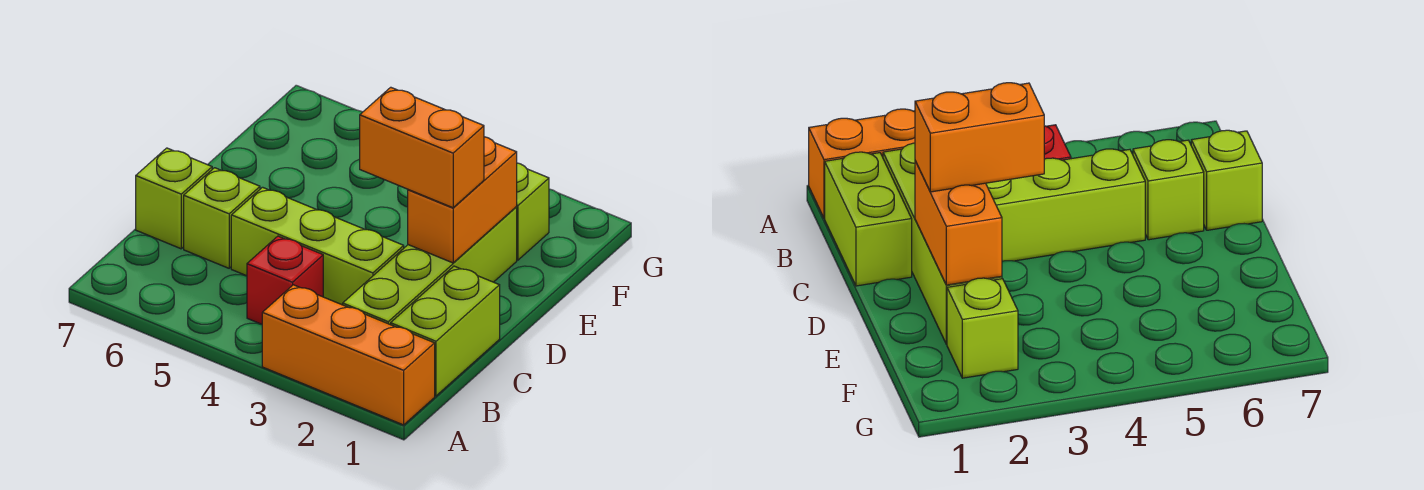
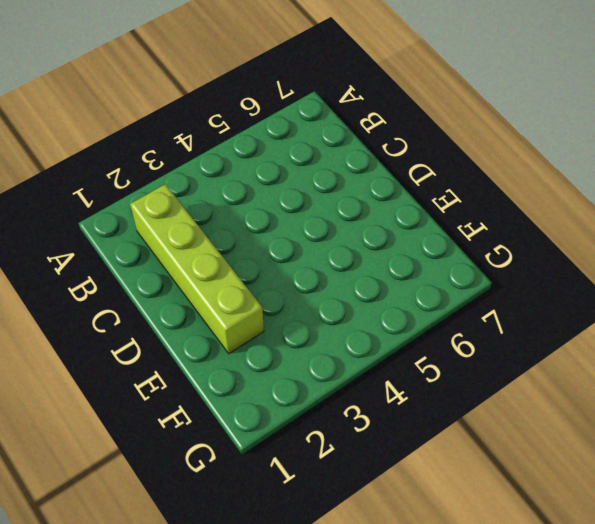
none -> orange brick A1:A3 level 1
none -> lime brick B1:C1 level 1

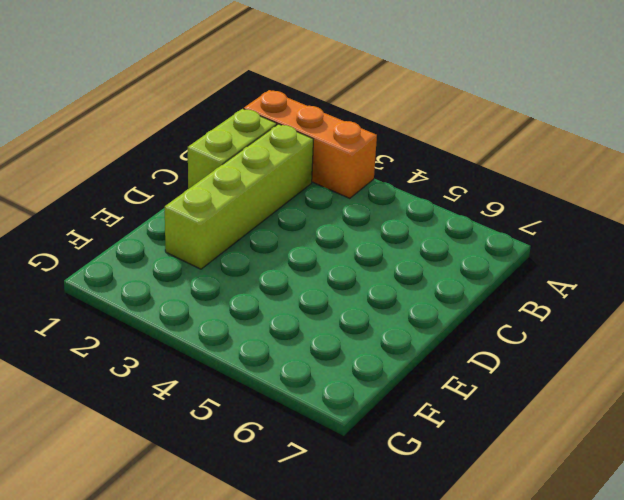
none -> red brick B4 level 1
none -> lime brick C3:C5 level 1

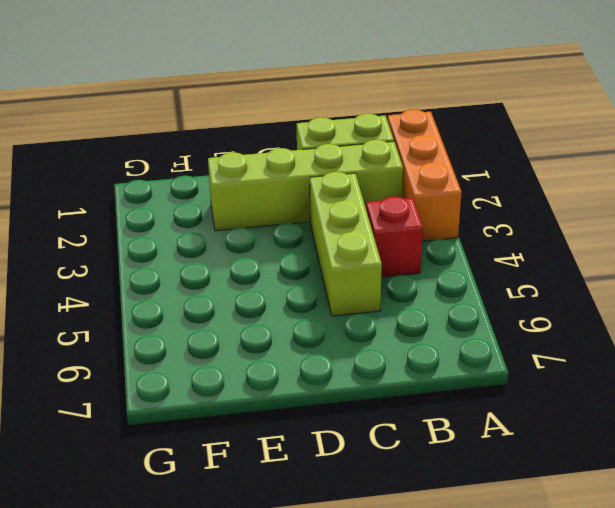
none -> lime brick C6 level 1
none -> lime brick C7 level 1

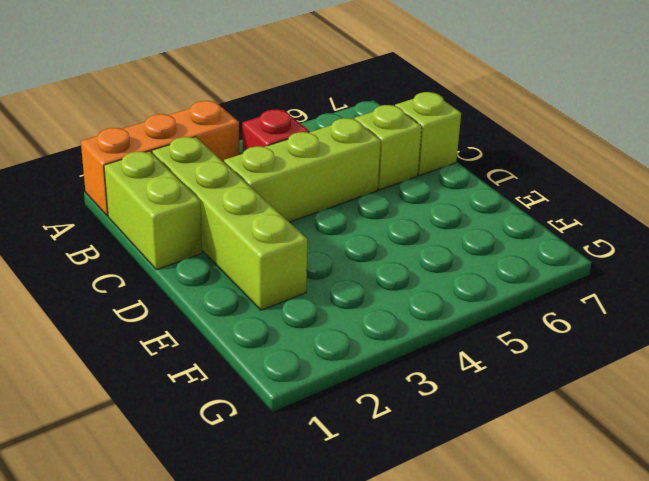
none -> lime brick F2 level 1
none -> orange brick D2:E2 level 2

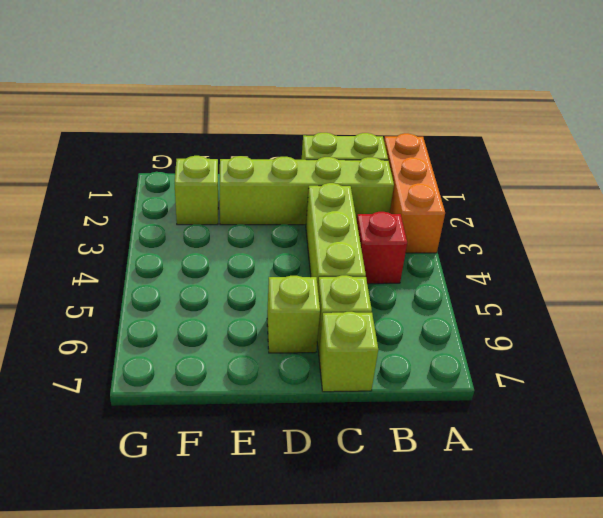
lime brick D6 level 1 -> none
none -> orange brick D2:E2 level 2
none -> orange brick D2:D3 level 3

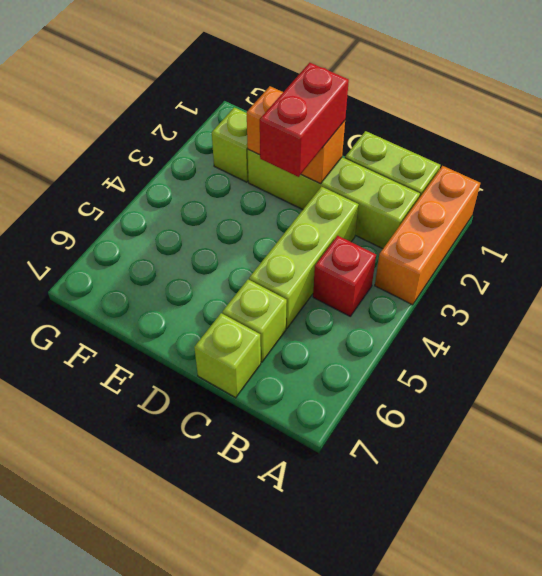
red brick D2:D3 level 3 -> orange brick D2:D3 level 3

